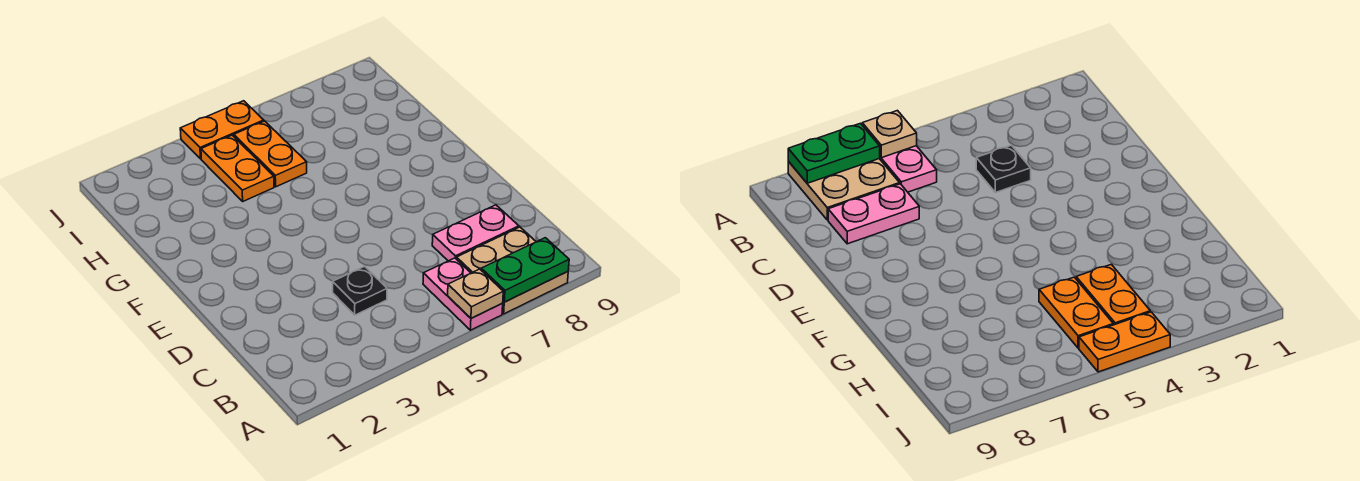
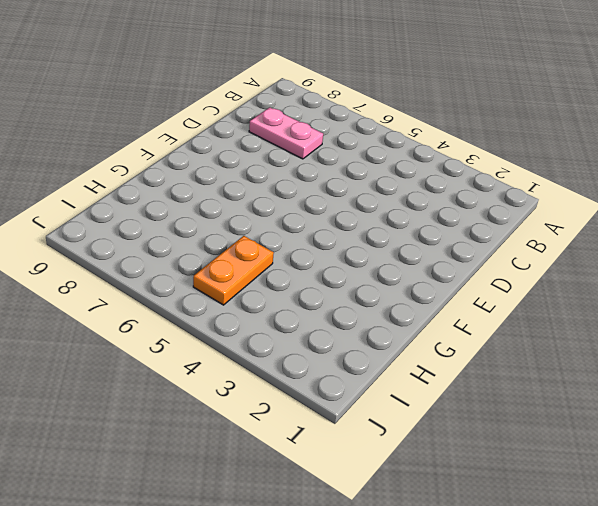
none -> pink plate A6:B6 level 1
none -> tan plate A7:B8 level 1

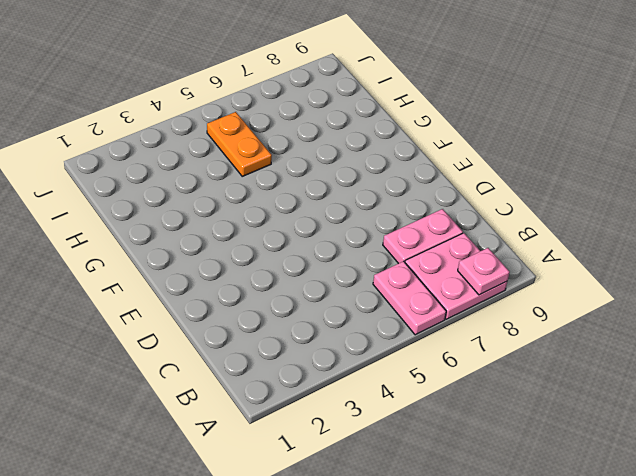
pink plate A7:B8 level 1 -> tan plate A7:B8 level 1
pink plate A8 level 2 -> green plate A7:A8 level 2
none -> black plate C4 level 1
none -> orange plate H4:I4 level 1

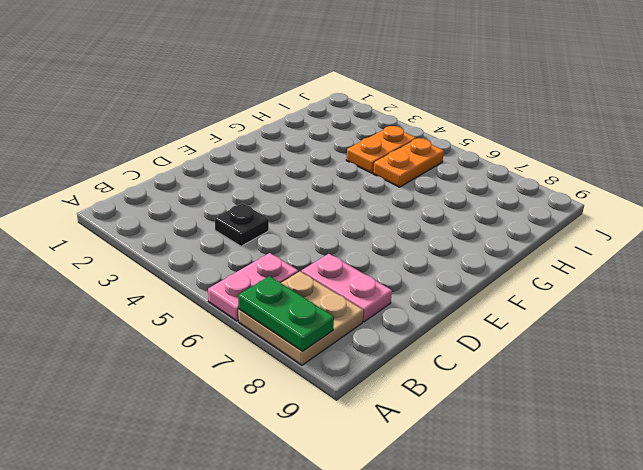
none -> orange plate J4:J5 level 1
none -> tan plate A6 level 2

